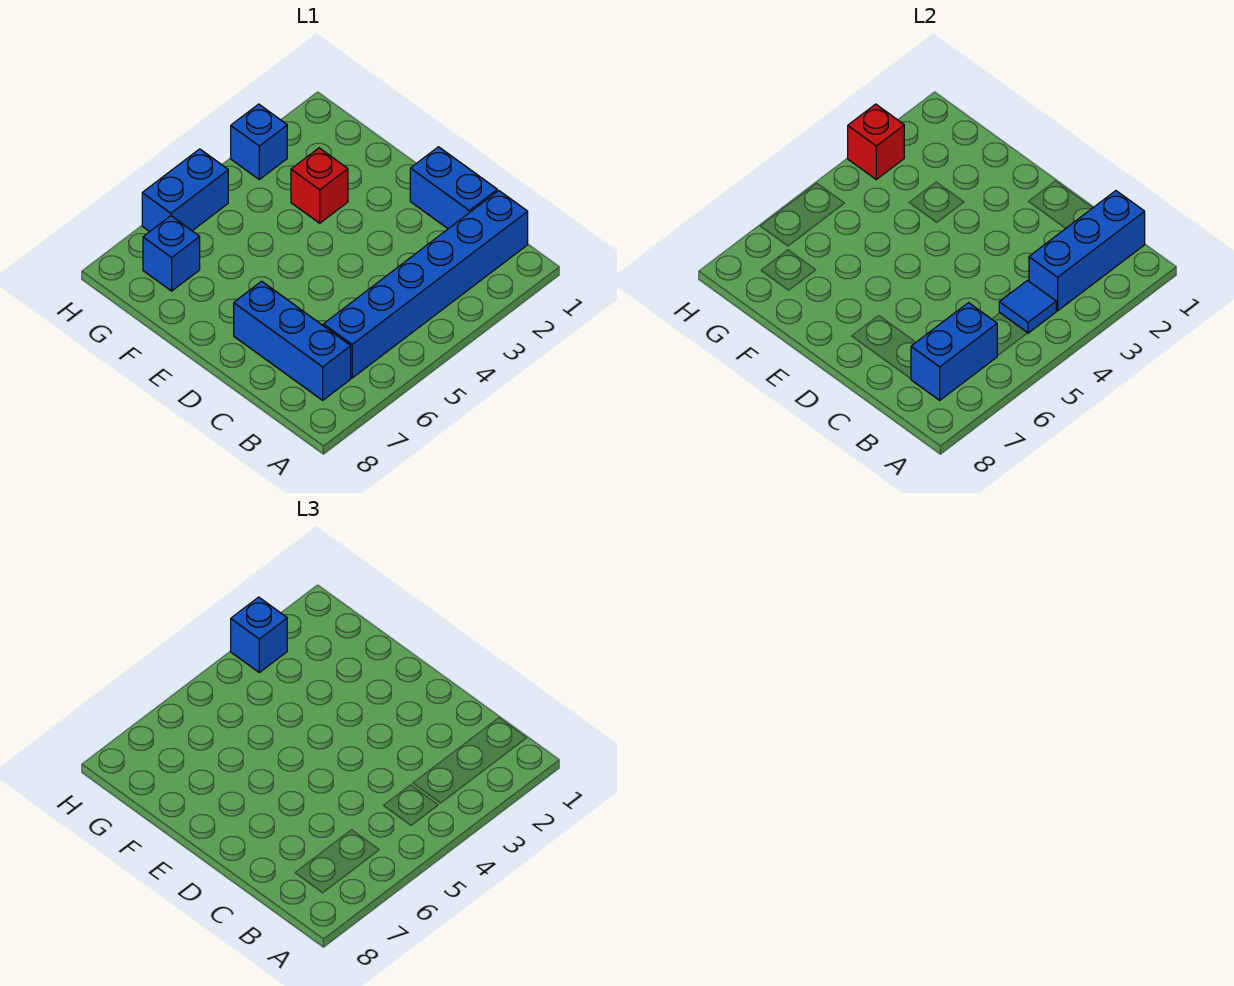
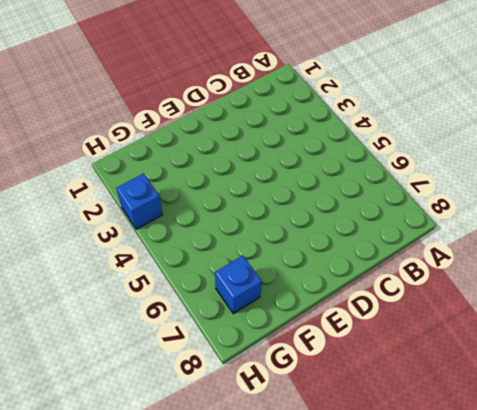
none -> blue brick B1:B6 level 1
none -> blue brick B7:D7 level 1
none -> blue brick C1:D1 level 1

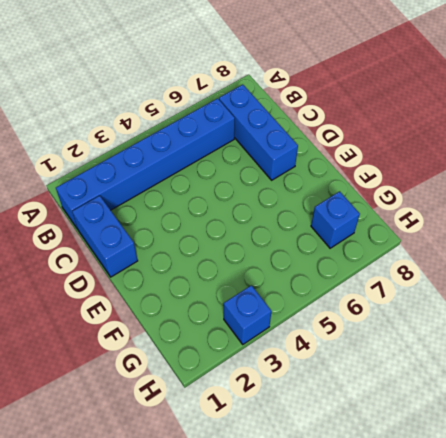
none -> red brick F3 level 1
none -> blue brick H5:H6 level 1
none -> blue brick B1:B3 level 2

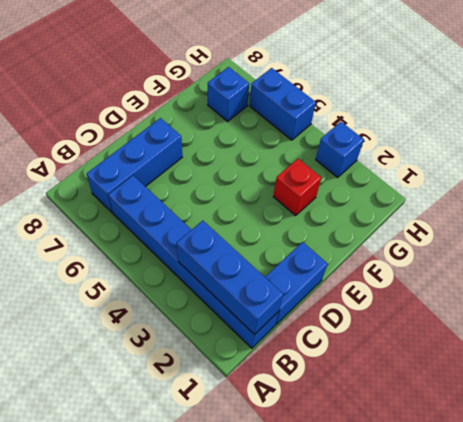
none -> blue tile B4 level 2
none -> blue brick B6:B7 level 2
none -> red brick H3 level 2

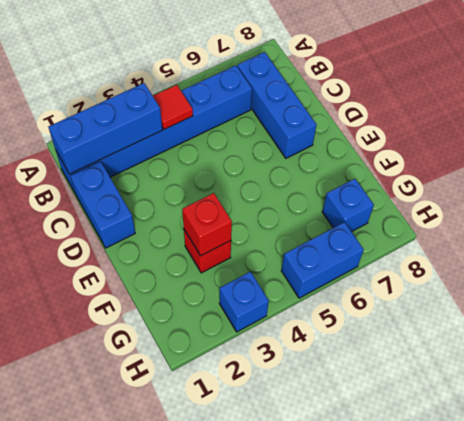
red tile B4 level 2 -> blue tile B4 level 2
red brick F3 level 2 -> red brick H3 level 2
none -> blue brick B6:B7 level 2
none -> blue brick H3 level 3

